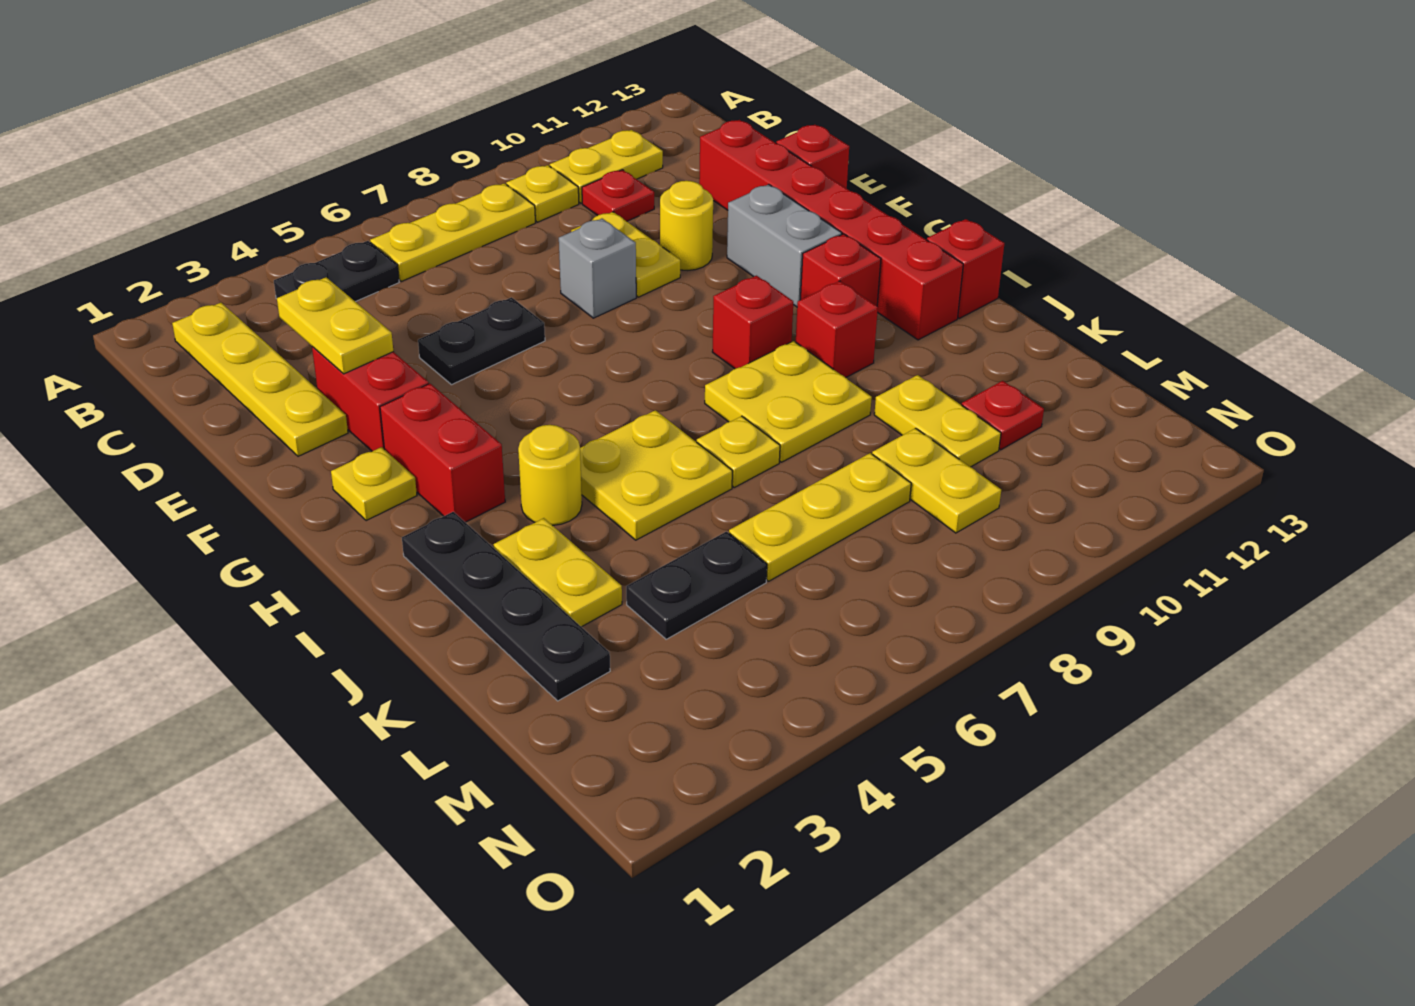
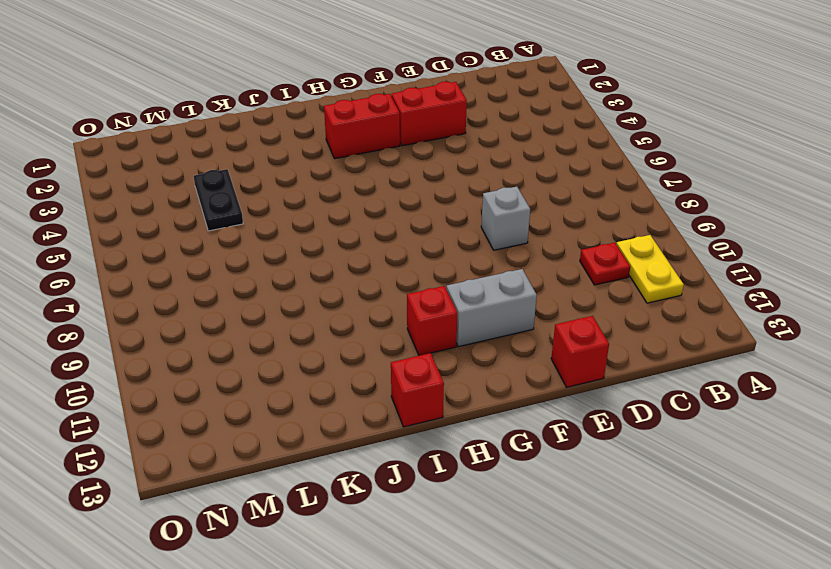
none -> yellow plate B2:E2 level 1
none -> black plate B4:B5 level 1
none -> yellow plate B6:B8 level 1
none -> yellow plate B9 level 1

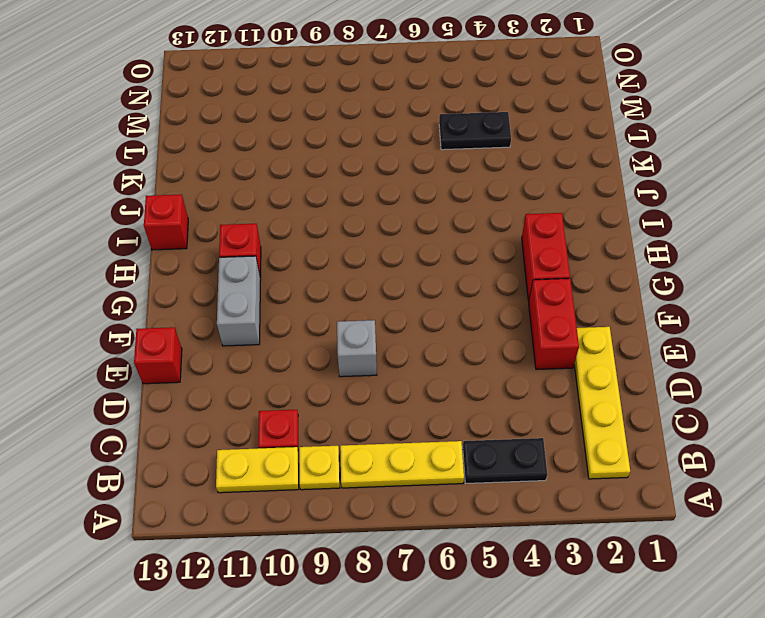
none -> yellow plate D9:E9 level 1
none -> red brick D12:I12 level 1
none -> black plate E5:E6 level 1
none -> yellow round brick E10 level 1

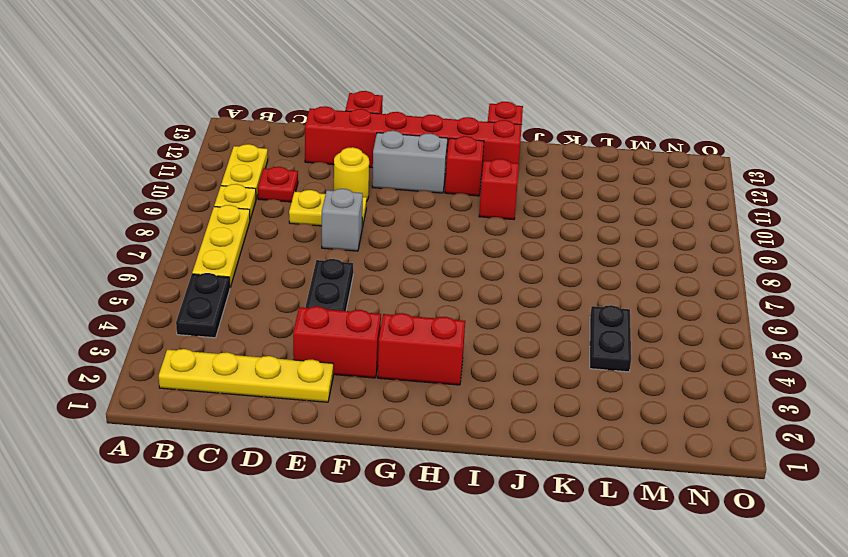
none -> yellow plate G2 level 1
none -> red brick H9 level 1
none -> black plate I2:L2 level 1
none -> yellow round brick I4 level 1

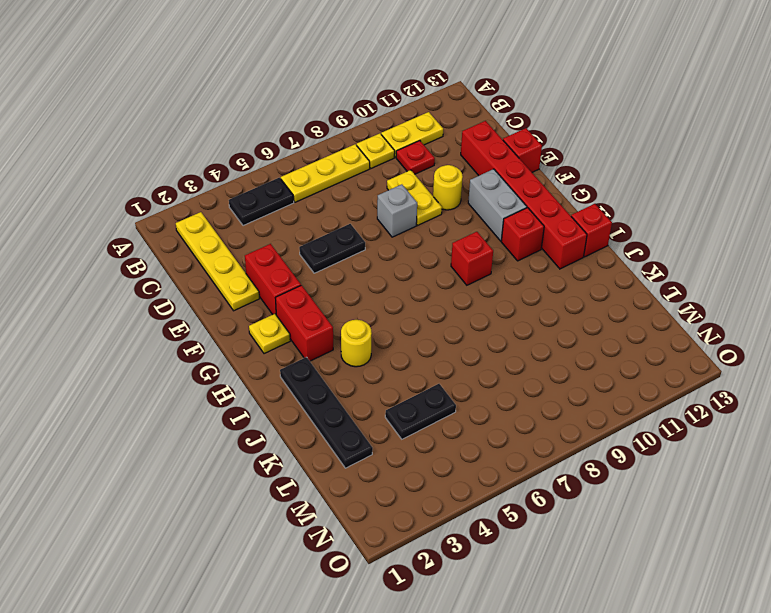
none -> yellow plate I5:J6 level 1
none -> yellow plate I8:J9 level 1
none -> red brick I10 level 1
none -> yellow plate J3:K3 level 1

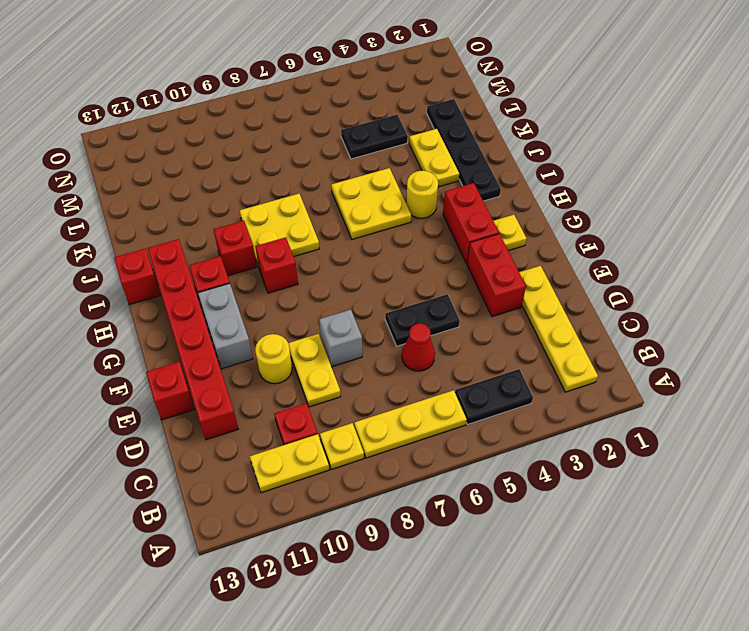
red cone D6 level 1 -> none
none -> yellow plate J7 level 1
none -> yellow plate K10:L10 level 1
none -> yellow plate L6:L8 level 1
none -> yellow plate L9:M9 level 1

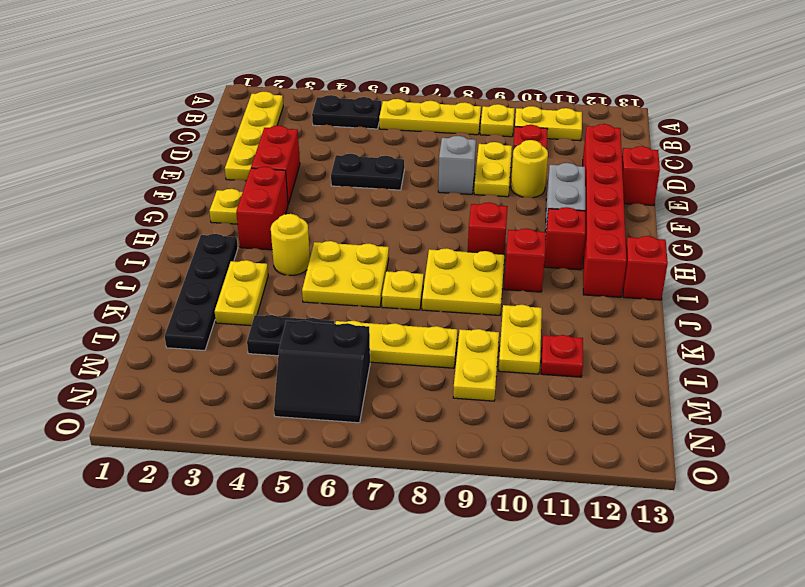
black slope M5:N6 level 1 top M -> none
none -> yellow plate D3:E3 level 2

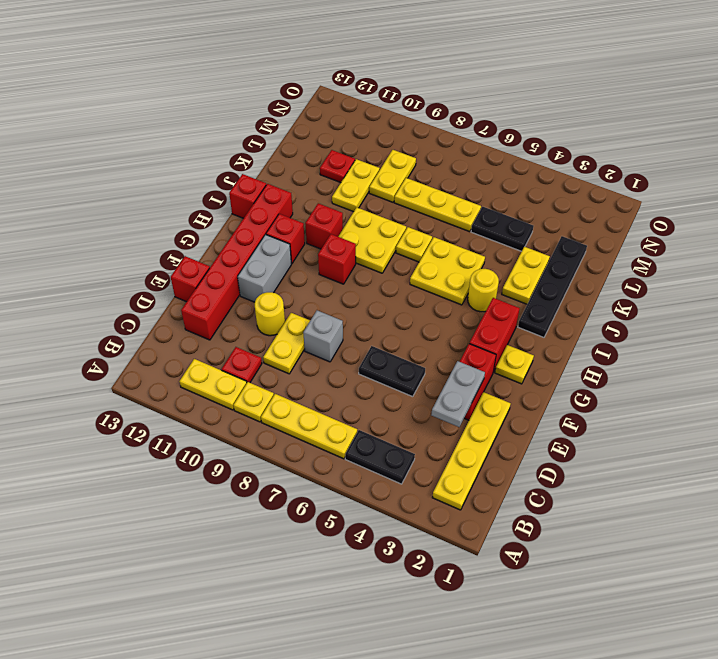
grey plate D3:E3 level 2 -> yellow plate D3:E3 level 2

